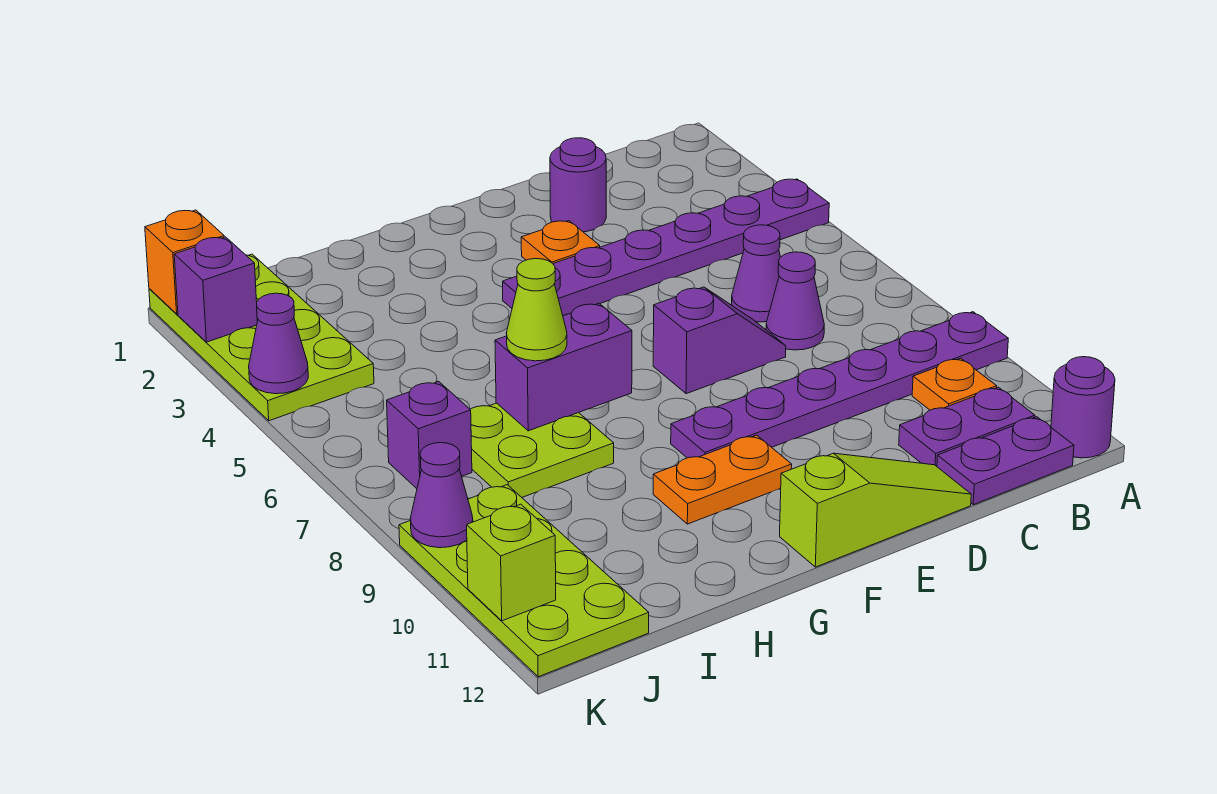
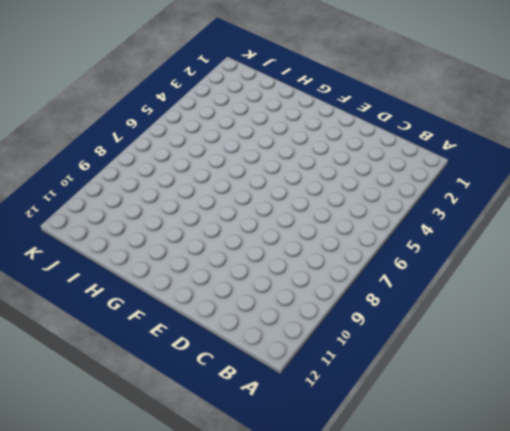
none -> purple plate A4:F4 level 1
none -> purple plate A9:F9 level 1
none -> purple round brick A12 level 1

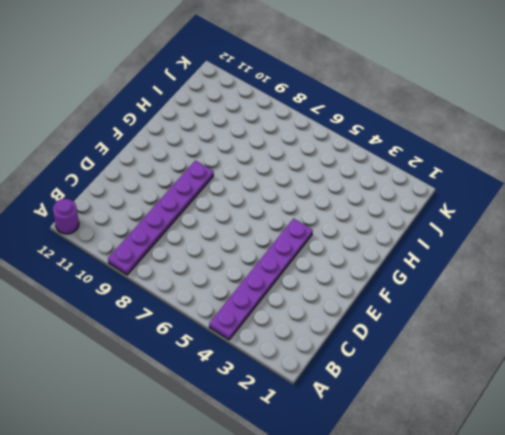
none -> orange plate B10 level 1
none -> purple plate B11:C11 level 1
none -> purple plate B12:C12 level 1

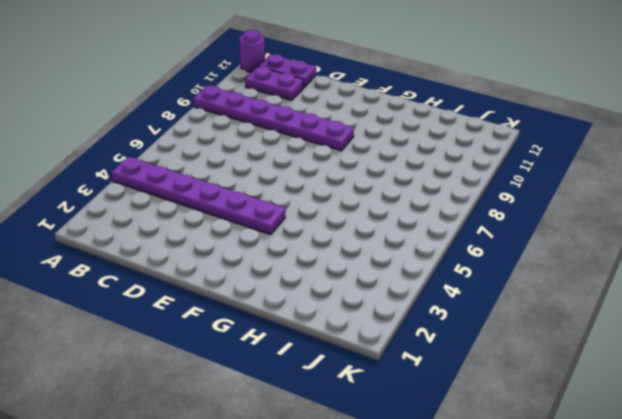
none -> orange plate B10 level 1
none -> purple cone C6 level 1
none -> purple cone C7 level 1

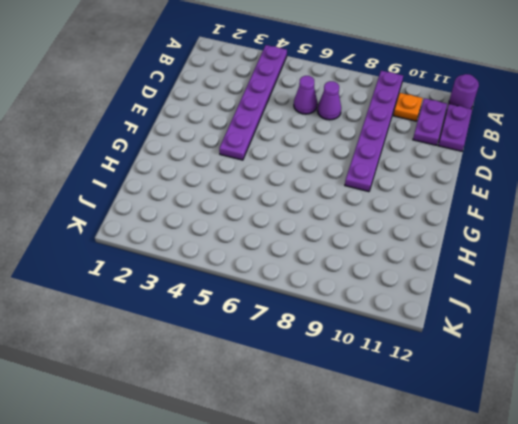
none -> purple round brick D2 level 1
none -> purple slope D7:E7 level 1 top E
none -> lime slope D12:F12 level 1 top F

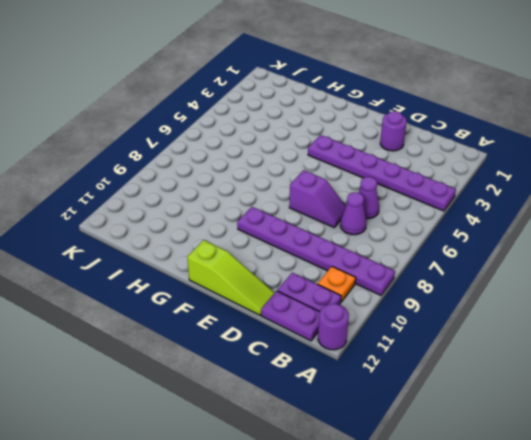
none -> orange plate E3 level 1
none -> orange plate F10:G10 level 1
none -> lime plate H7:I8 level 1

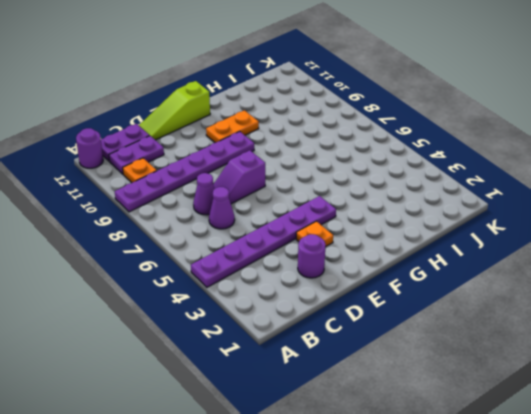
none -> lime plate H7:I8 level 1
none -> lime plate J1:K4 level 1
none -> purple brick J7 level 1

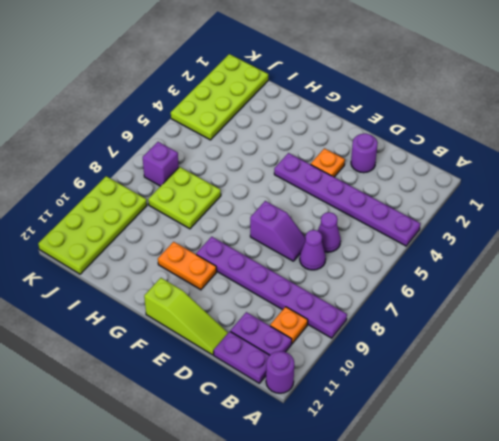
none -> purple brick G7:H7 level 2
none -> orange brick K1 level 2
none -> purple brick K2 level 2

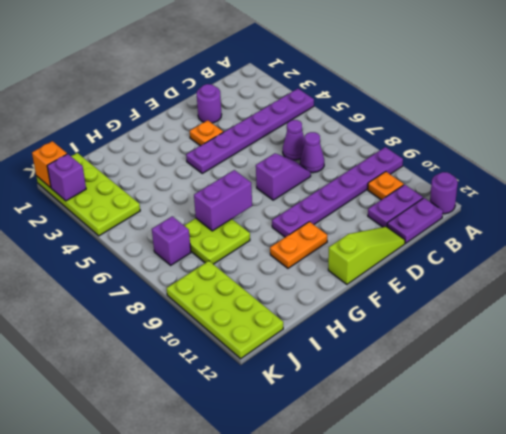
none -> purple cone K4 level 2
none -> purple cone K9 level 2
none -> lime brick K11 level 2

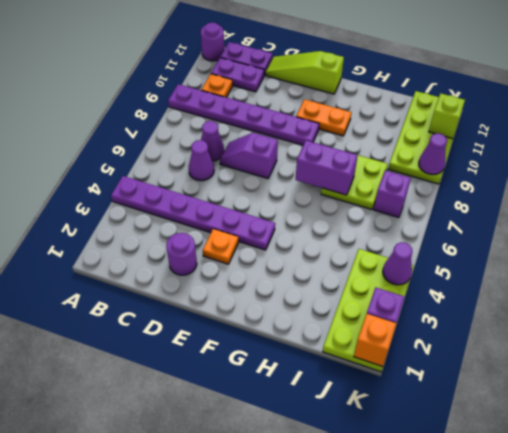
none -> lime cone H7 level 3

